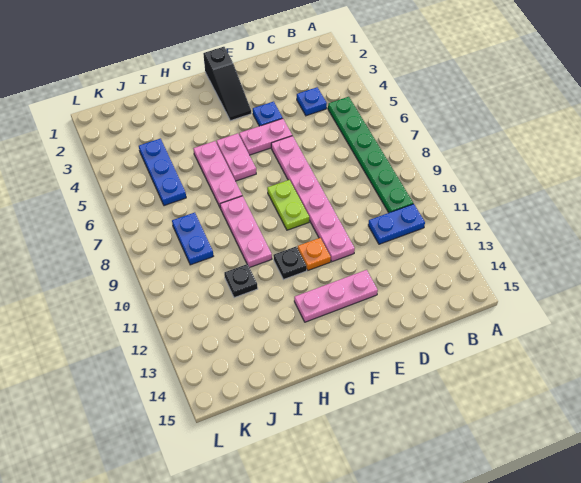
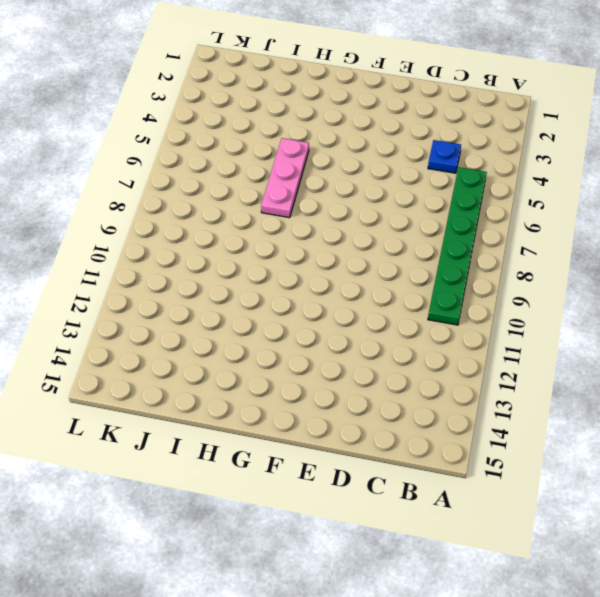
none -> blue plate B11:C11 level 1
none -> blue plate E4 level 1
none -> pink plate E5:F5 level 1

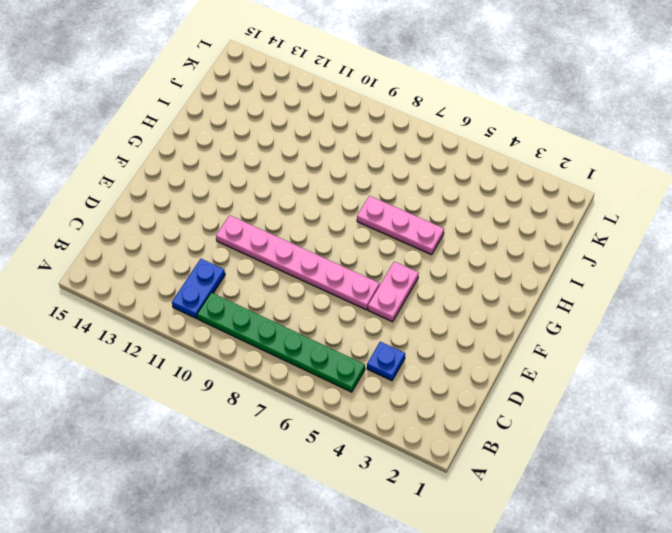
none -> blue plate E4 level 1
none -> pink plate E13:G13 level 1
none -> black slope F1:F3 level 1 top 1

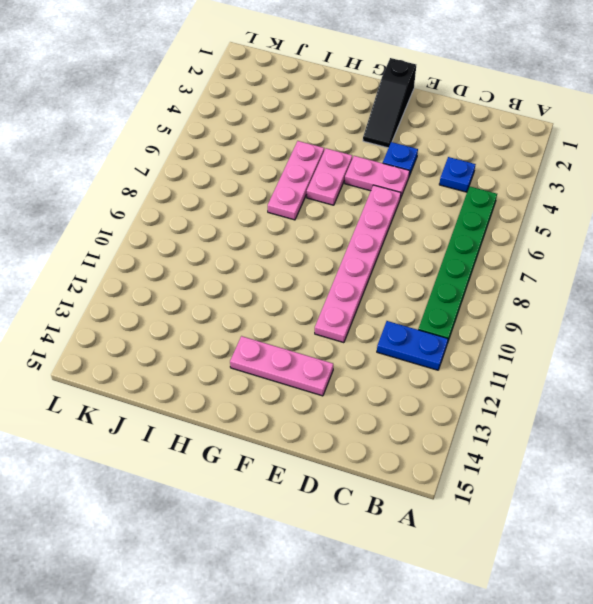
none -> lime plate F8:F9 level 1
none -> orange plate F11 level 1
none -> black plate G11 level 1

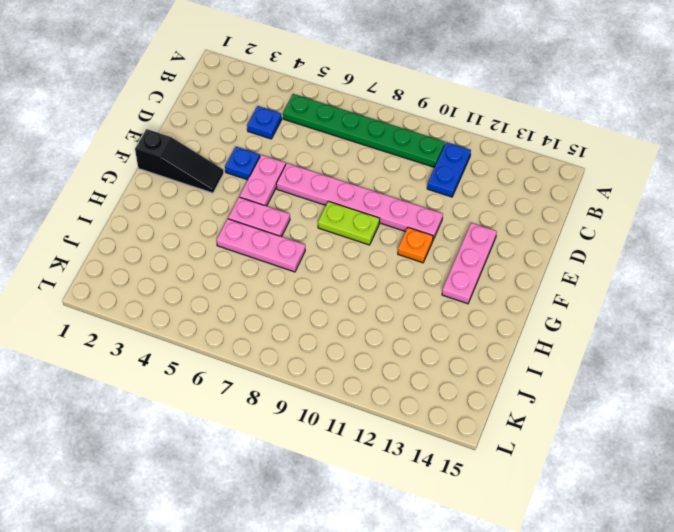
none -> black plate G11 level 1
none -> pink plate H8:H10 level 1
none -> black plate I11 level 1

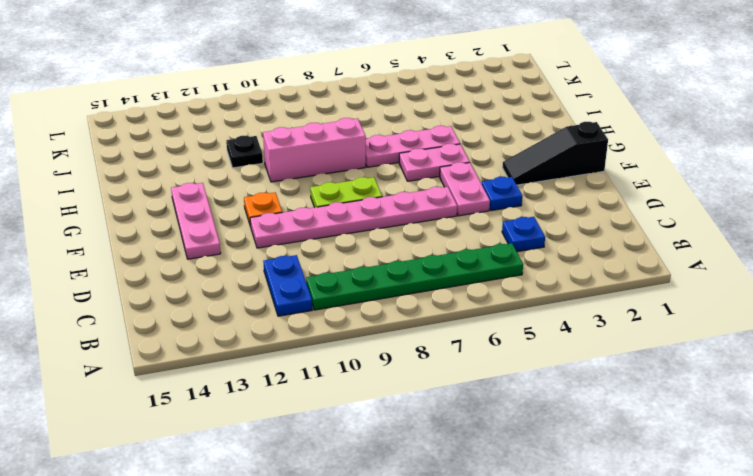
pink brick H8:H10 level 1 -> pink plate H8:H10 level 1
none -> black plate G11 level 1
none -> blue plate J4:J6 level 1
none -> blue plate J8:J9 level 1

